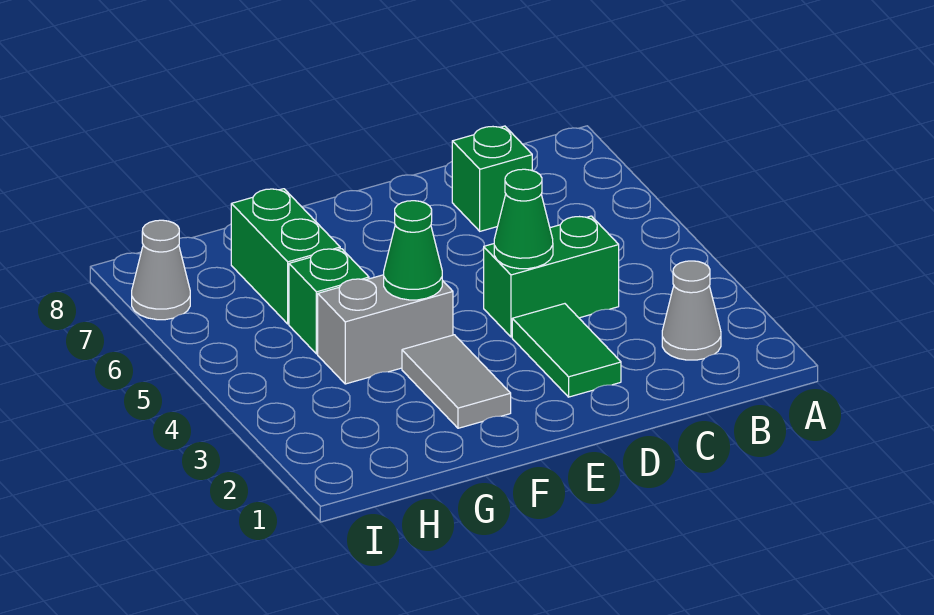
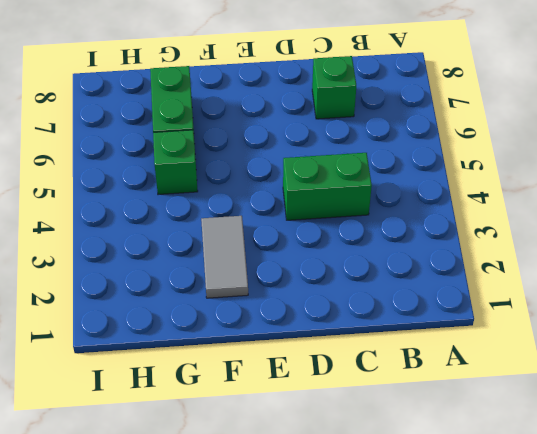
none -> grey cone B2 level 1
none -> green tile D2:D3 level 1

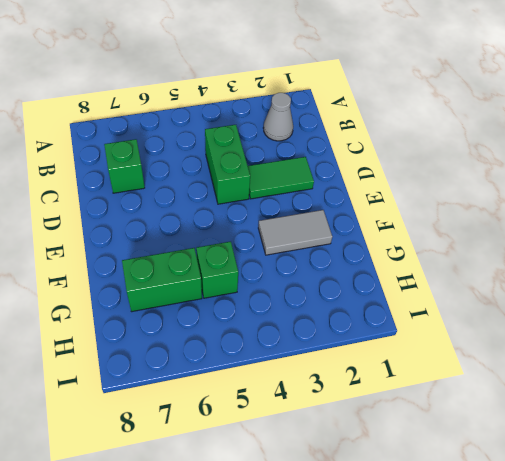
none -> grey brick F4:G4 level 1
none -> grey cone I7 level 1

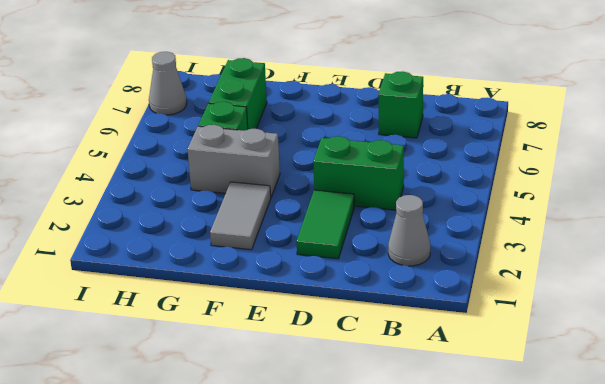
none -> green cone D4 level 2
none -> green cone F4 level 2

